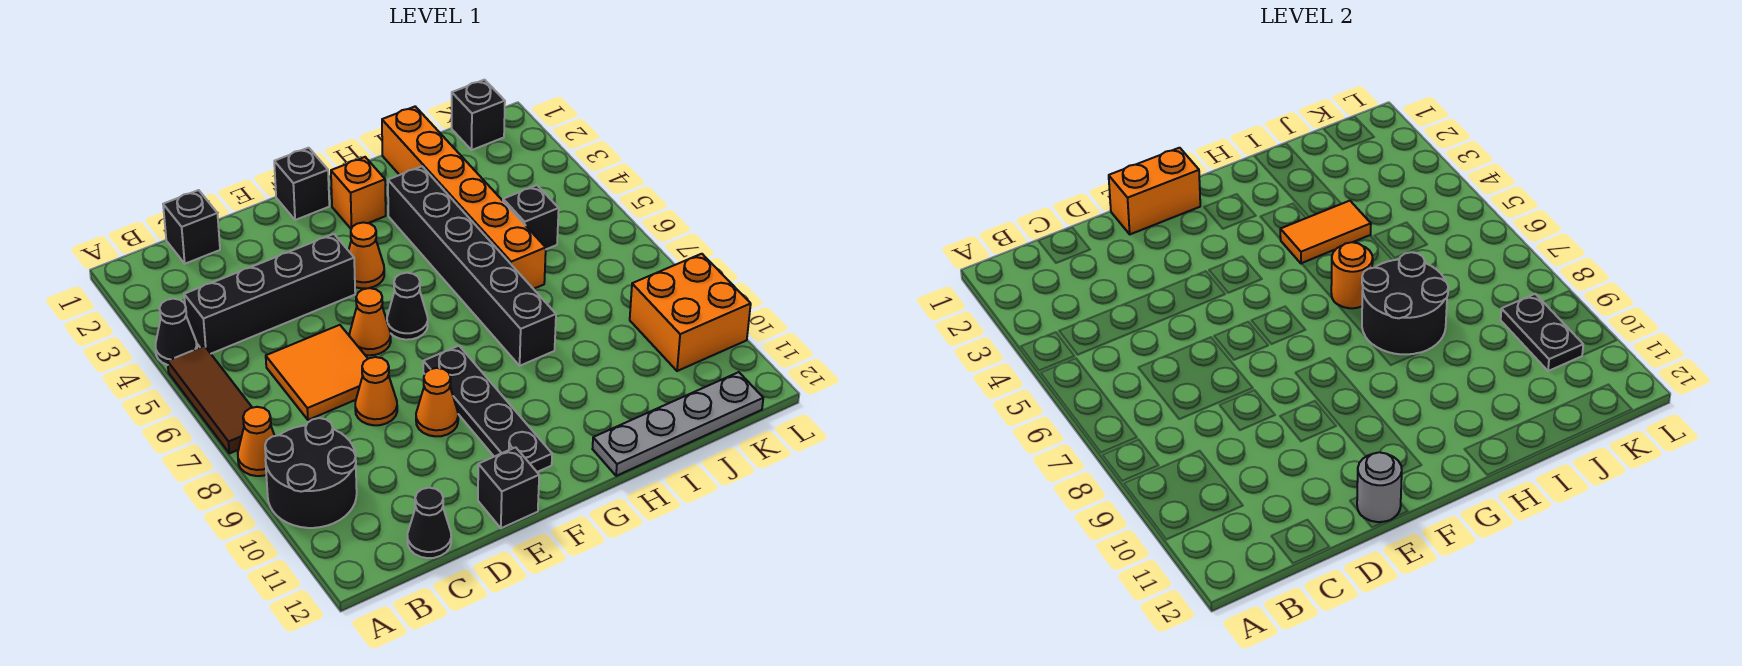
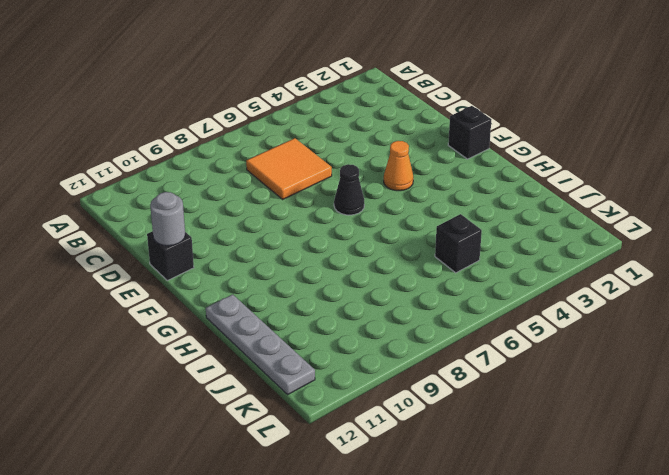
none -> black cone A4 level 1
none -> brown tile A5:A7 level 1
none -> orange cone A8 level 1

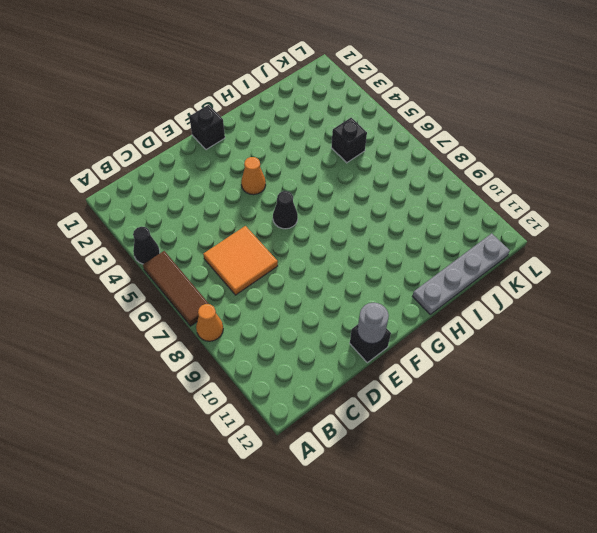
none -> black round brick A9:B10 level 1
none -> black brick B4:E4 level 1
none -> black brick C1 level 1

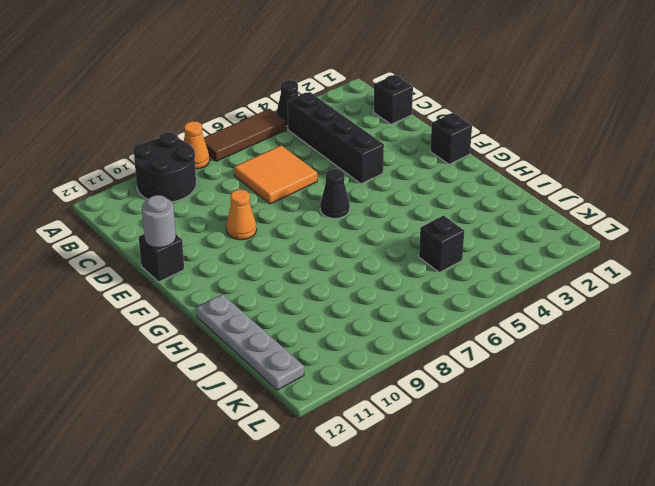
none -> black cone C12 level 1
none -> orange cone D8 level 1
none -> orange cone E6 level 1

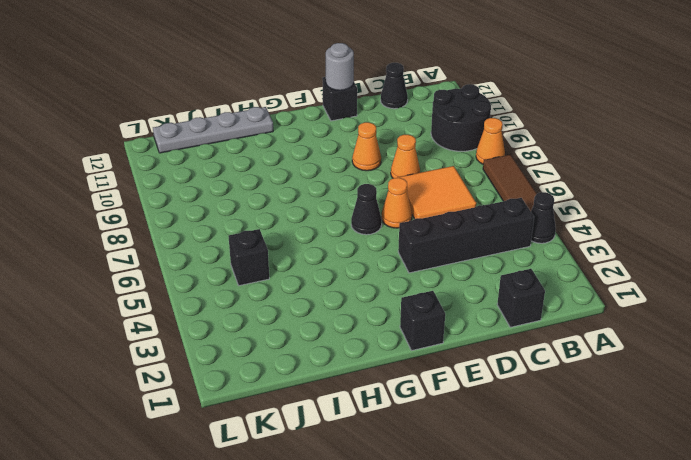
none -> orange cone F4 level 1
none -> black plate F8:F11 level 1
none -> orange brick G2 level 1

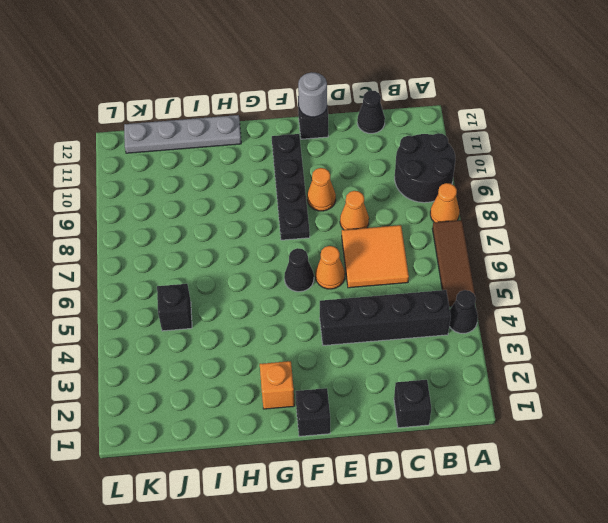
none -> orange cone F4 level 1
none -> black brick H3:H8 level 1
none -> orange brick I1:I6 level 1

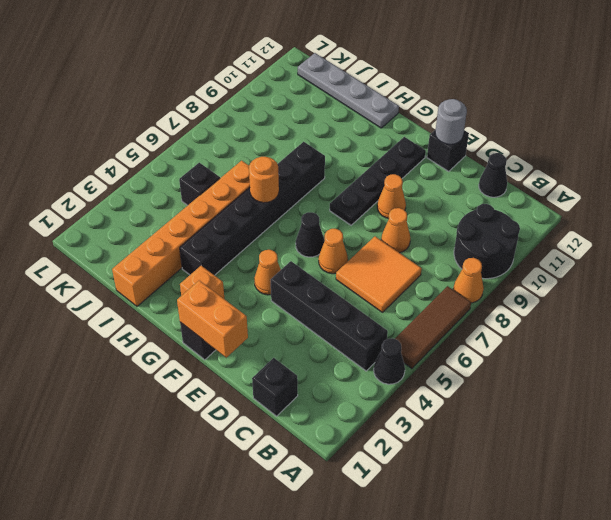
none -> black brick K1 level 1
none -> orange brick K9:L10 level 1
none -> orange tile H4:I4 level 2

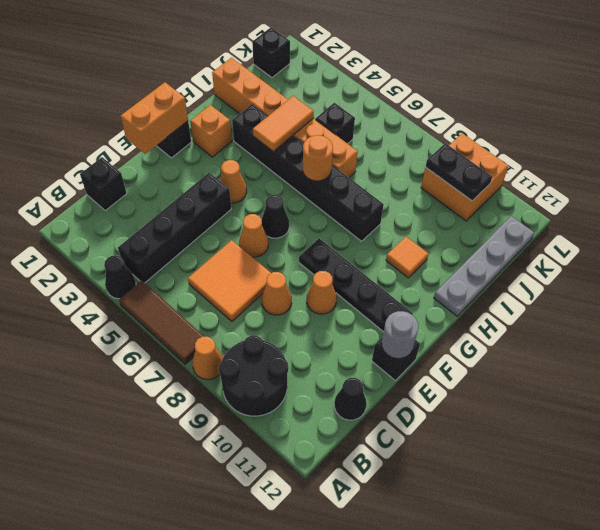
orange tile H10 level 1 -> none
none -> black round brick H7:I8 level 2

